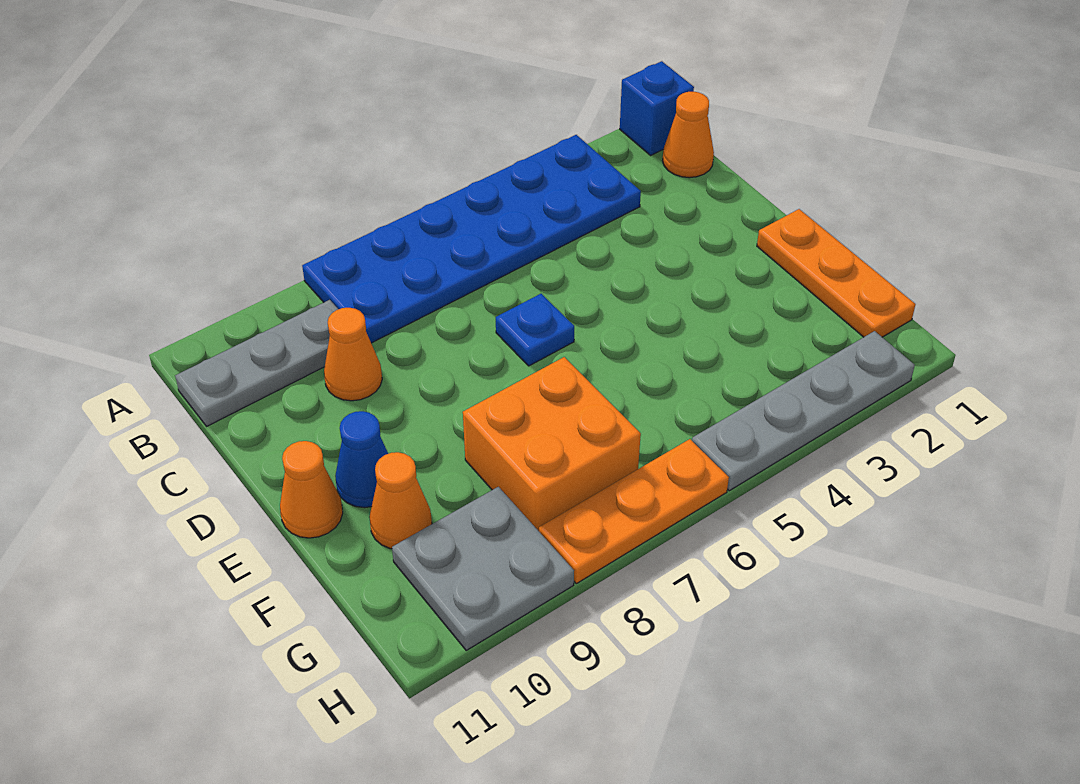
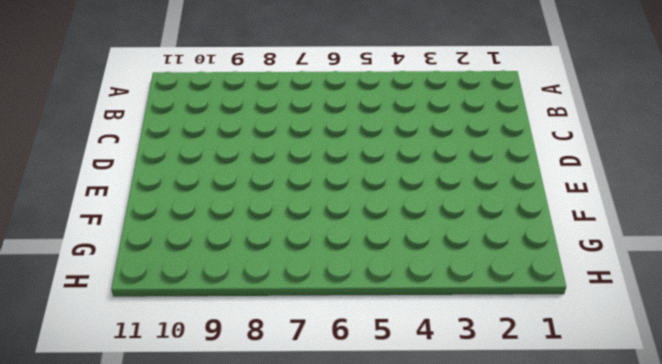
none -> blue brick A1 level 1
none -> blue plate A3:B8 level 1
none -> orange cone B1 level 1

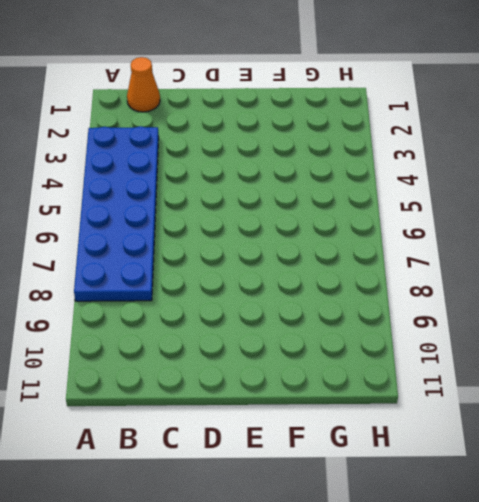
none -> blue brick A1 level 1
none -> grey plate B9:B11 level 1
none -> orange cone C9 level 1

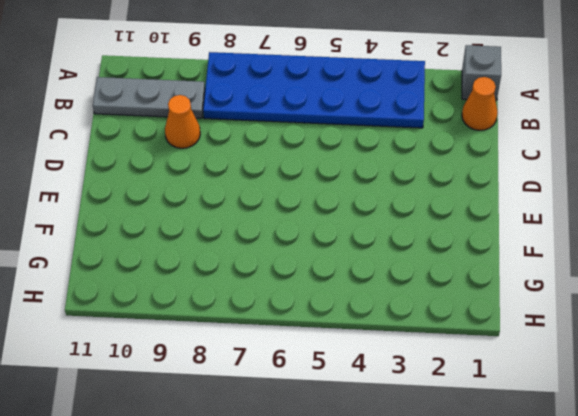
grey brick A1 level 1 -> blue brick A1 level 1
none -> blue plate D6 level 1
none -> orange plate E1:G1 level 1
none -> blue cone E10 level 1

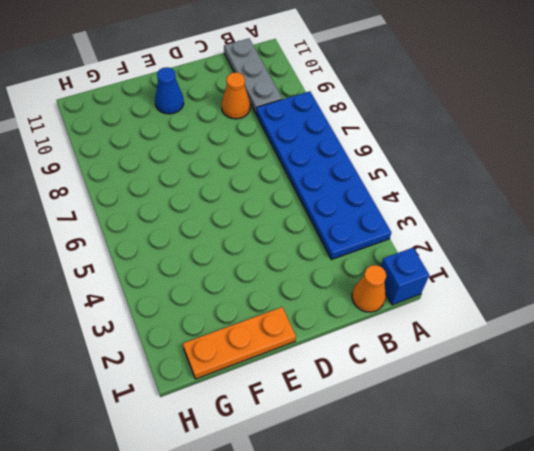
none -> blue plate D6 level 1
none -> orange cone E11 level 1
none -> orange brick F7:G8 level 1

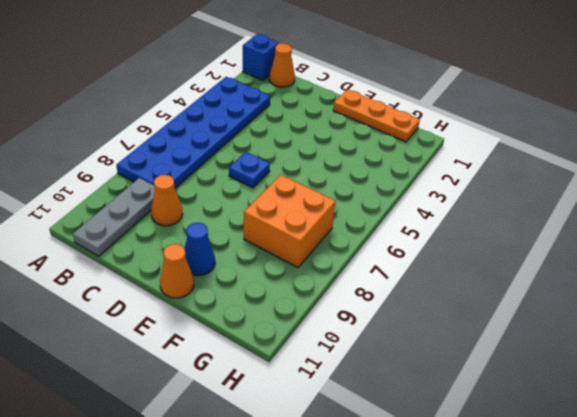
none -> orange cone F10 level 1
none -> grey plate G9:H10 level 1
none -> grey plate H2:H5 level 1

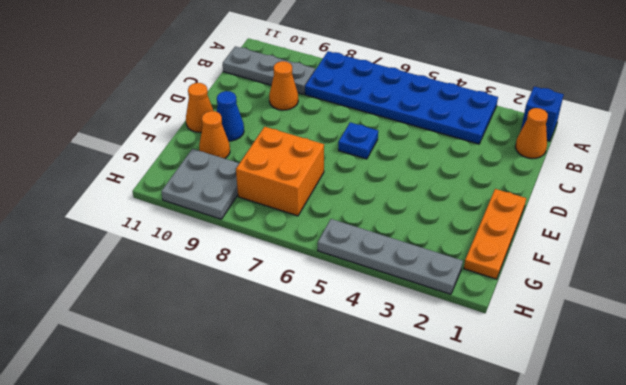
none -> orange plate H6:H8 level 1

